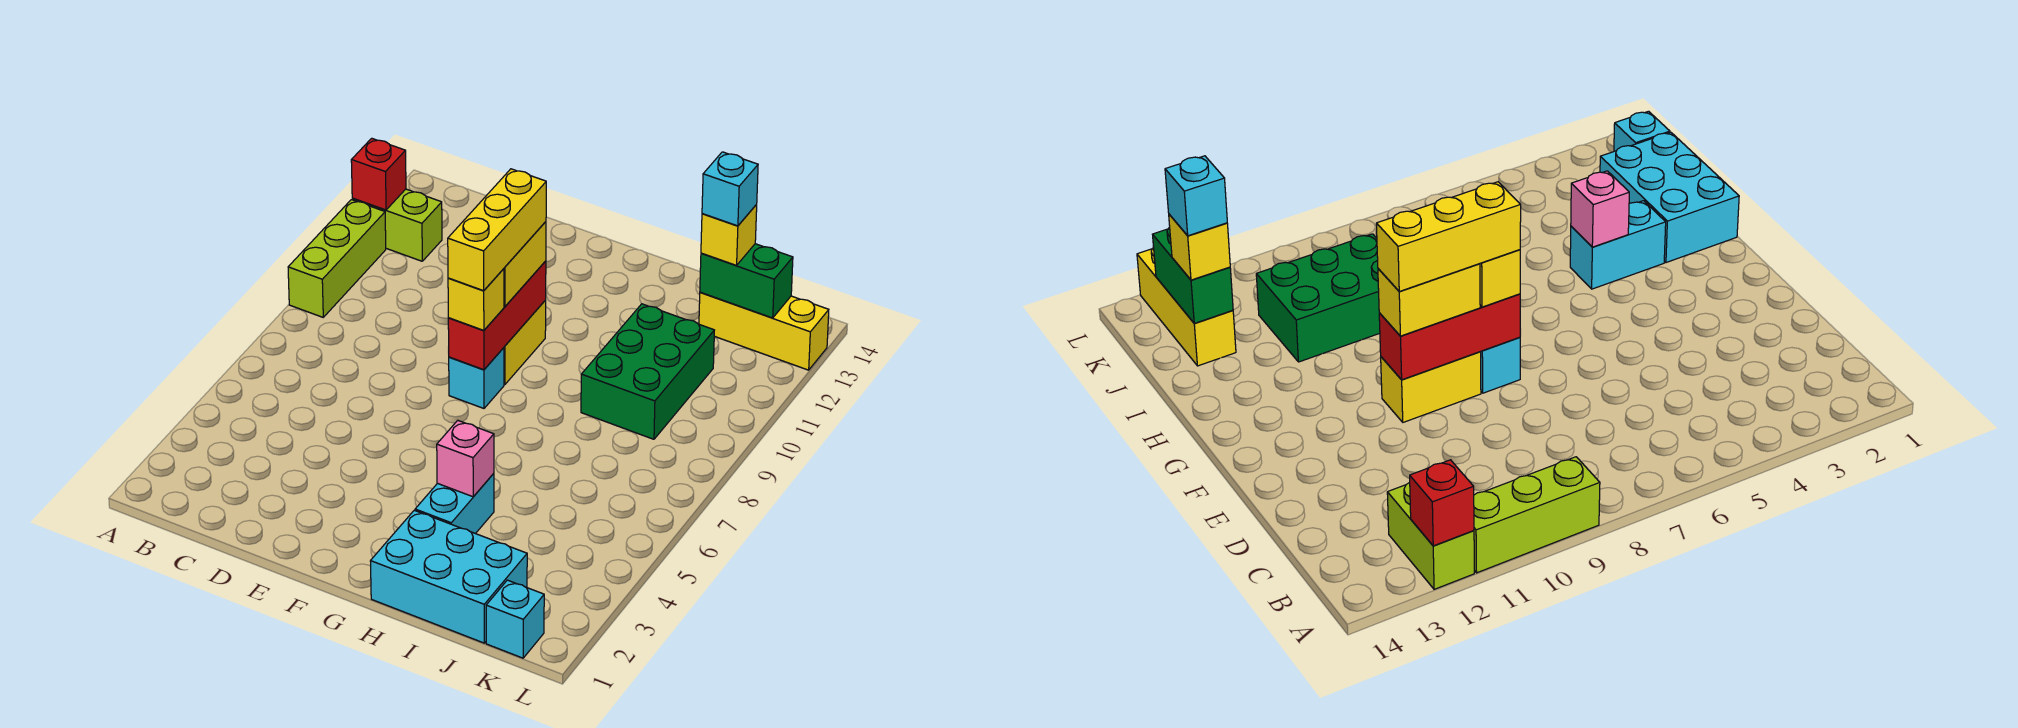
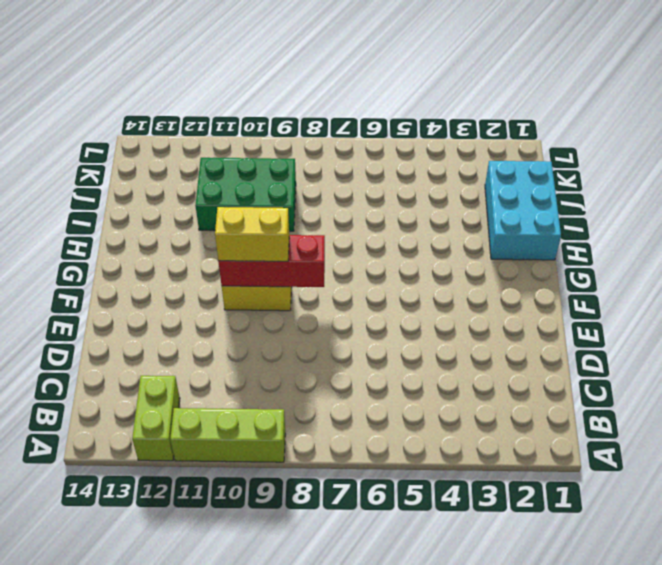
none -> cyan brick F8 level 1
none -> cyan brick H3:H4 level 1
none -> yellow brick J13:L13 level 1

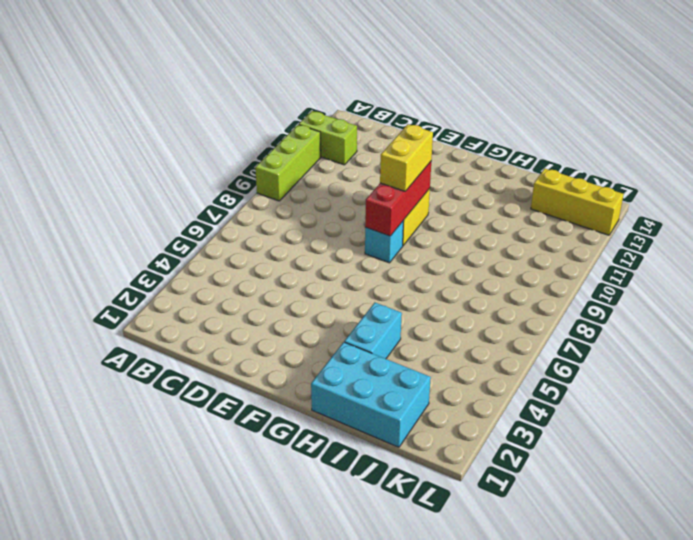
none -> green brick I9:J11 level 1
none -> cyan brick K1 level 1
none -> red brick A12 level 2

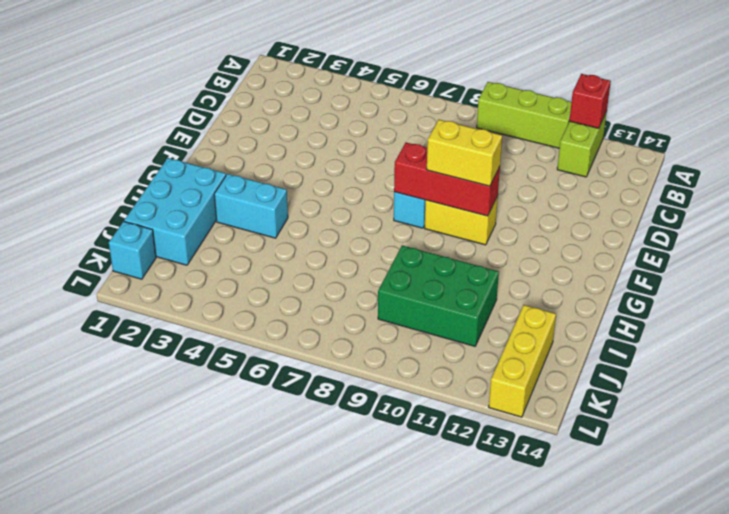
none -> pink brick H4 level 2
none -> green brick J13:K13 level 2
none -> yellow brick F8 level 3

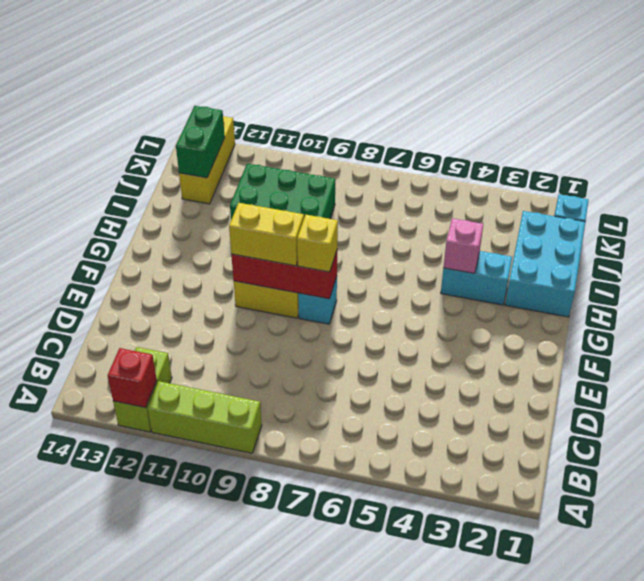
none -> yellow brick J13 level 3
none -> yellow brick F8:F10 level 4
none -> cyan brick J13 level 4

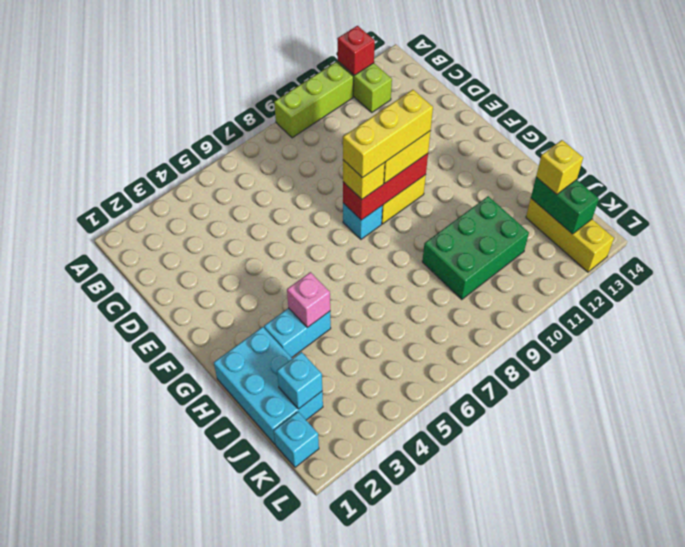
cyan brick J2 level 2 -> cyan brick J13 level 4

